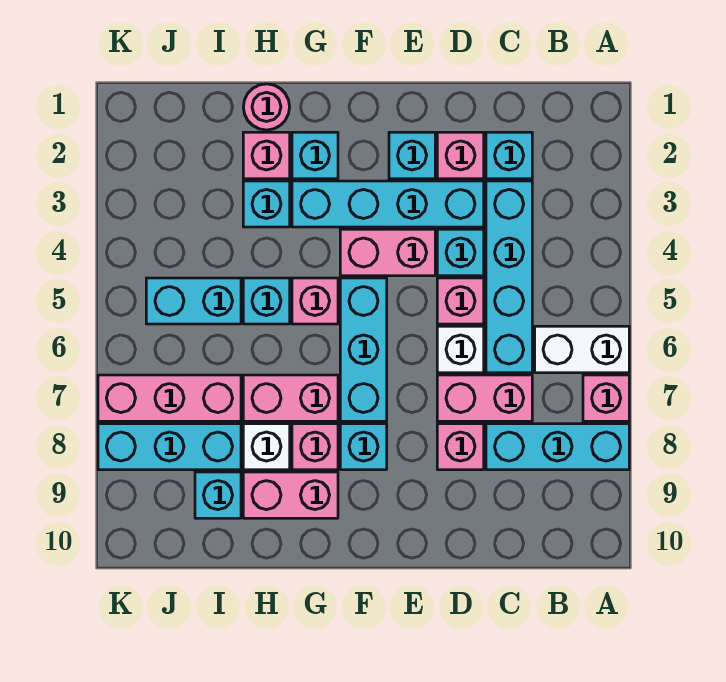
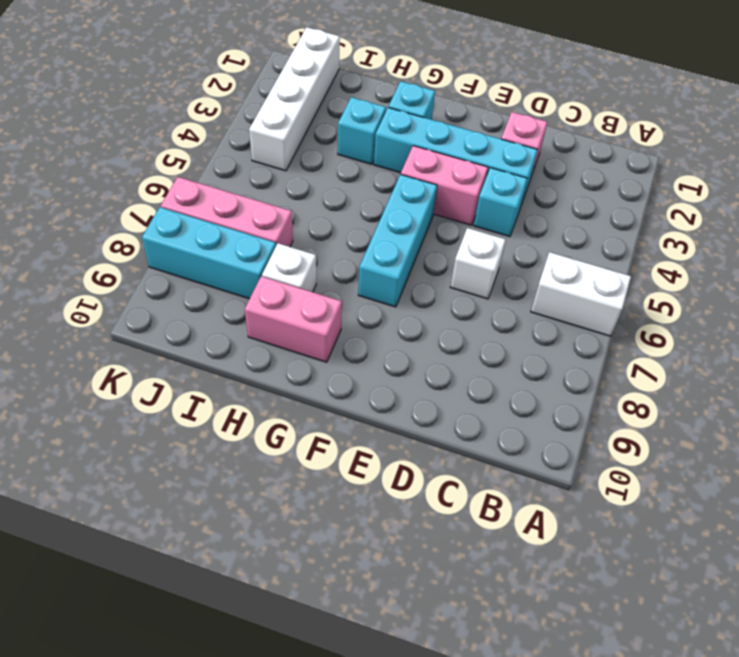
white brick J1:J4 level 1 -> none
none -> pink brick A7 level 1
none -> cyan brick A8:C8 level 1
none -> cyan brick C2 level 1
none -> cyan brick C3:C6 level 1

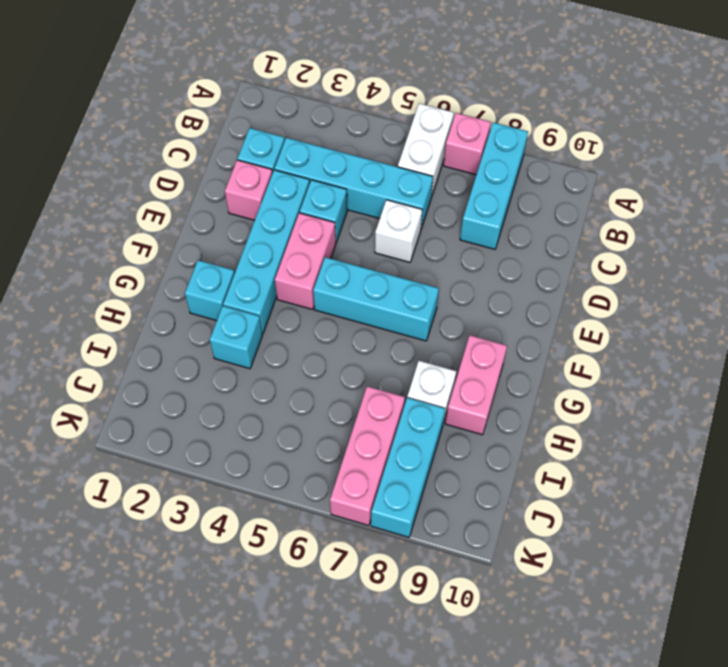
none -> pink brick C7:D7 level 1
none -> pink brick D5 level 1
none -> pink brick D8 level 1
none -> cyan brick E2 level 1

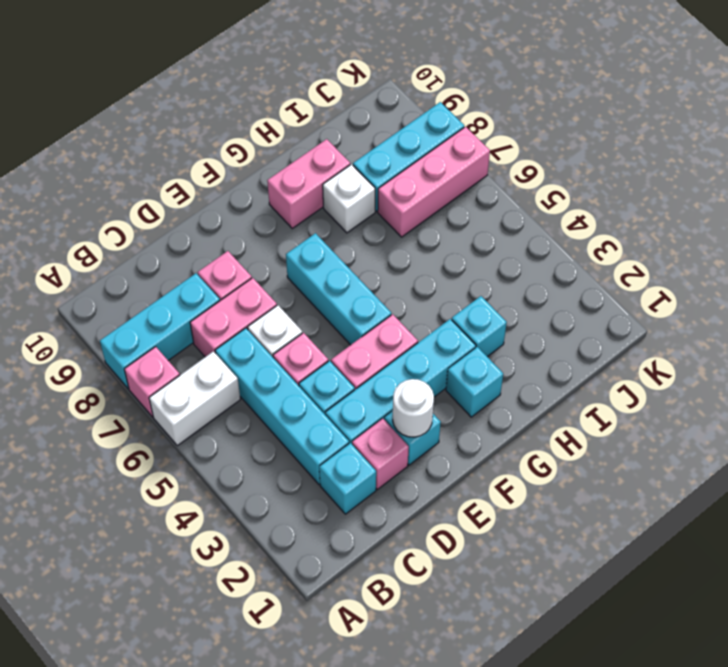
white round brick E2 level 2 -> none
none -> cyan brick F8 level 1
none -> pink brick G5 level 1
none -> pink brick G7:H7 level 1
none -> pink brick G8 level 1

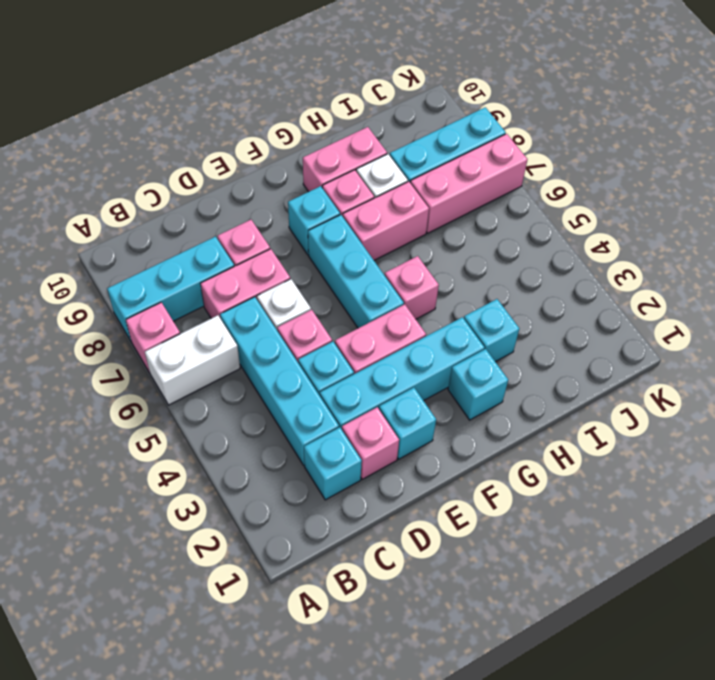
none -> pink round brick H1 level 1
none -> pink brick H2 level 1
none -> cyan brick H5 level 1
none -> cyan brick I5:J5 level 1

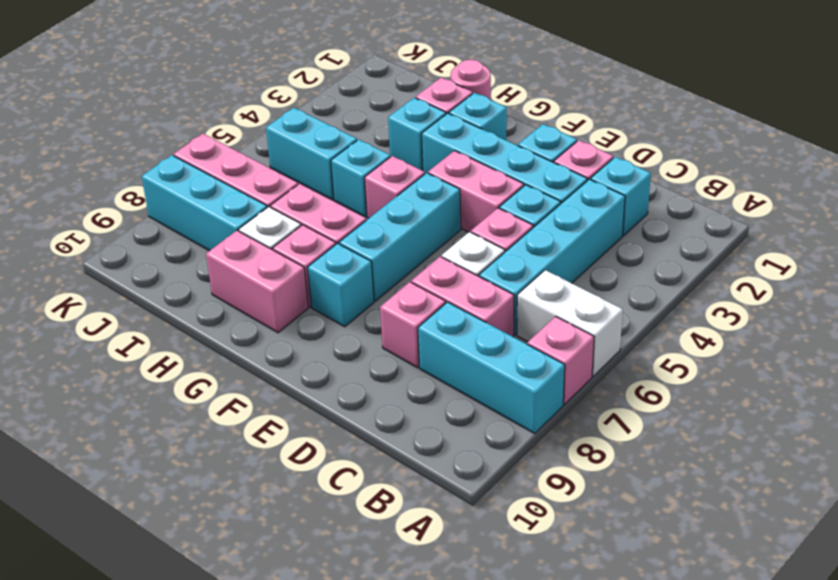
none -> cyan brick I9 level 1

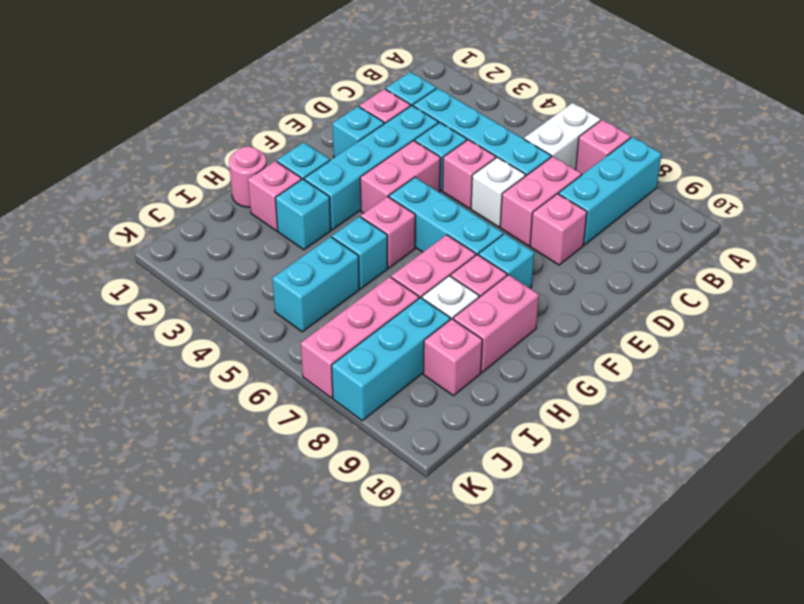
pink brick I9 level 1 -> cyan brick I9 level 1

